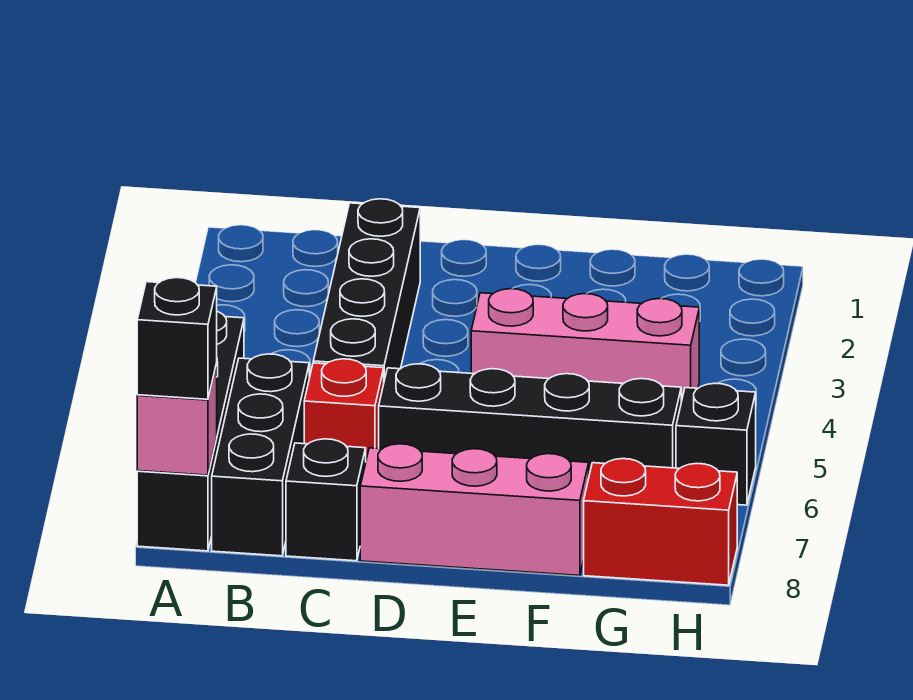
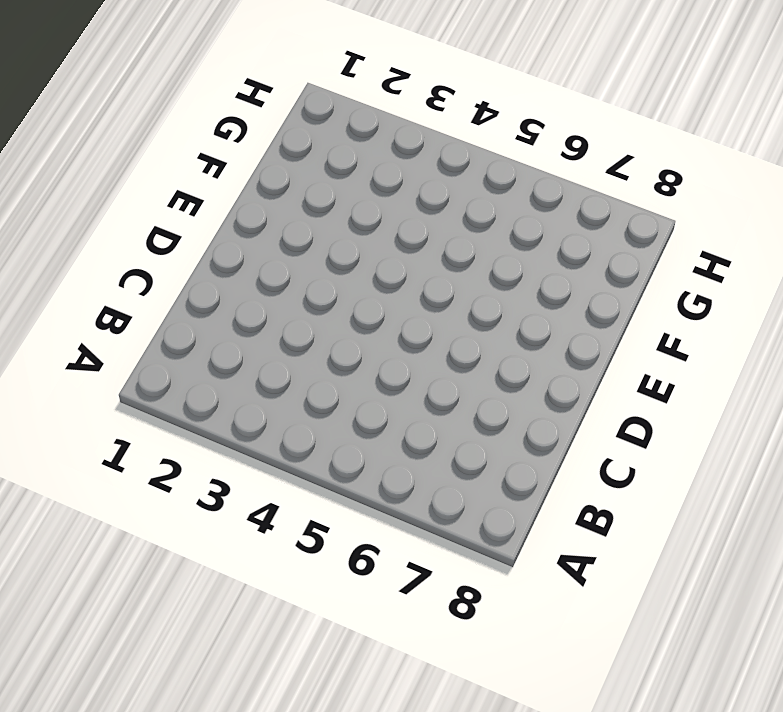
none -> black brick A5:A8 level 1
none -> black brick B6:B8 level 1
none -> black brick C2:C5 level 1

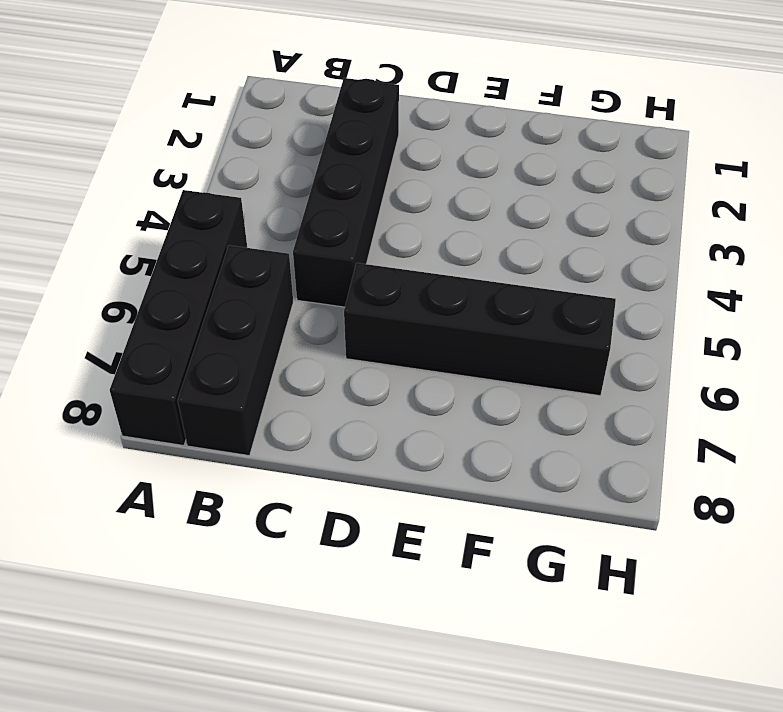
none -> red brick C6 level 1
none -> black brick C8 level 1
none -> pink brick D8:F8 level 1

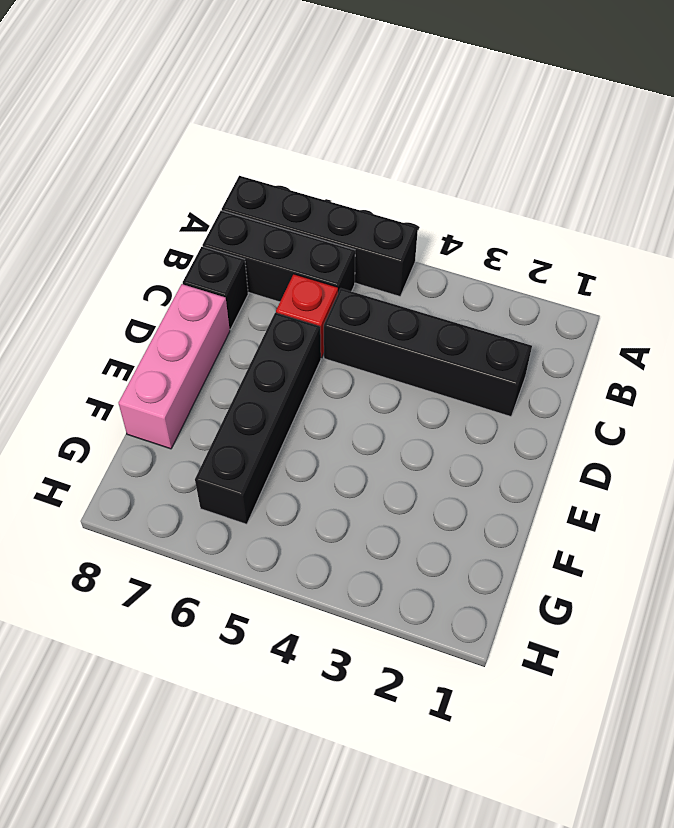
none -> pink brick E4:G4 level 1
none -> red brick G8:H8 level 1
none -> black brick H6 level 1

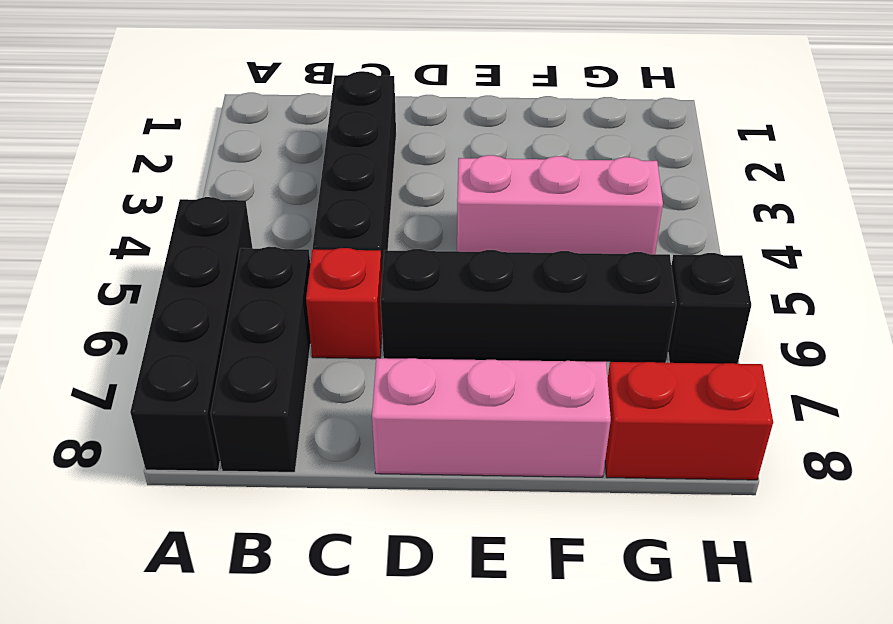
none -> black brick C8 level 1
none -> pink brick A8 level 2
none -> black brick A8 level 3

